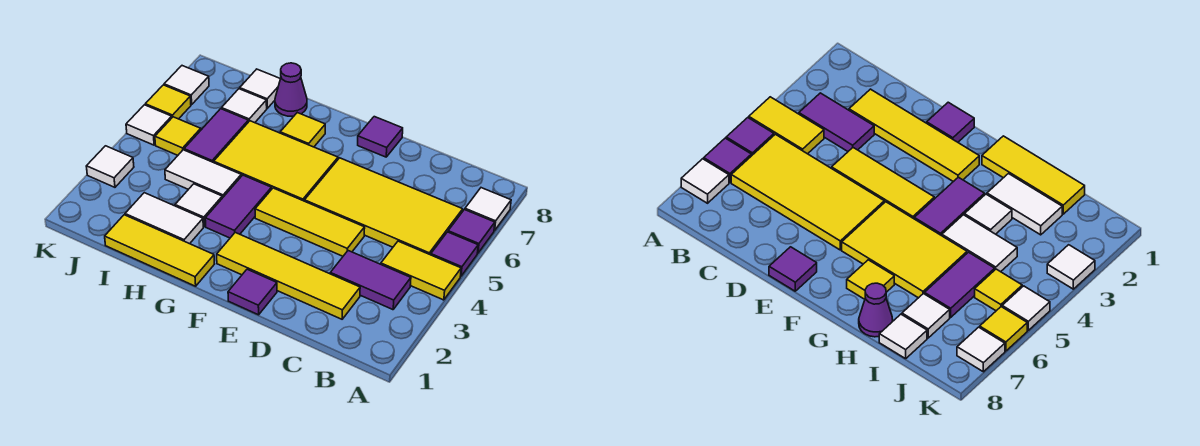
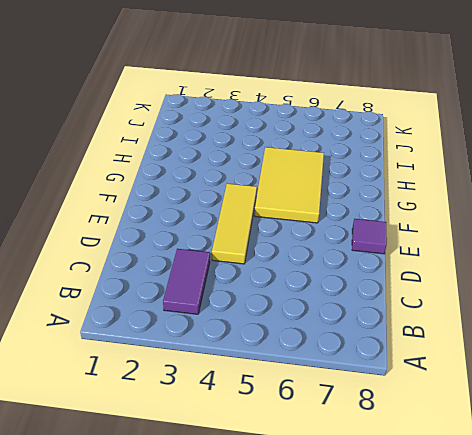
none -> yellow tile A4:B4 level 1
none -> purple tile A5 level 1
none -> purple tile A6 level 1

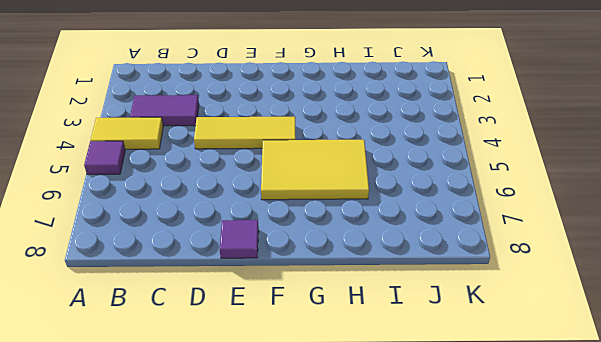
none -> purple tile A6 level 1
none -> white tile A7 level 1
none -> yellow tile B5:E6 level 1

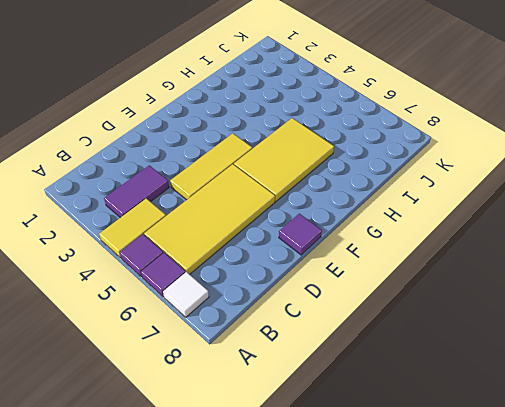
none -> yellow tile C2:F2 level 1
none -> purple tile E1 level 1
none -> yellow tile G1:I1 level 1

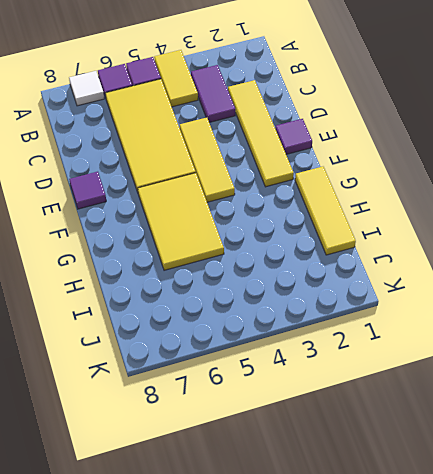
none -> purple tile G3:G4 level 1
none -> yellow tile G7 level 1
none -> white tile H2:I2 level 1

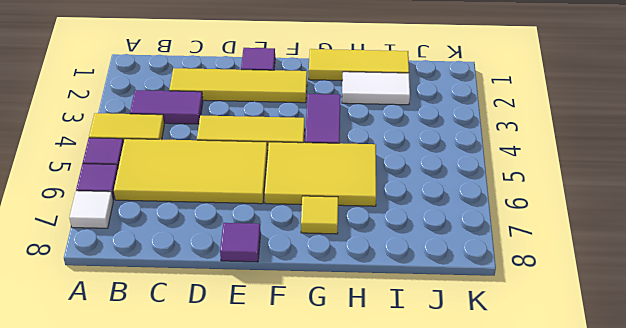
none -> white tile H3 level 1
none -> white tile H4:I4 level 1
none -> purple cone H8 level 1

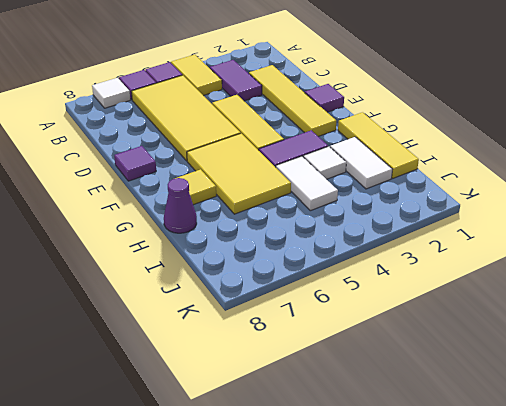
none -> purple tile I5:I6 level 1
none -> white tile I7 level 1
none -> white tile I8 level 1

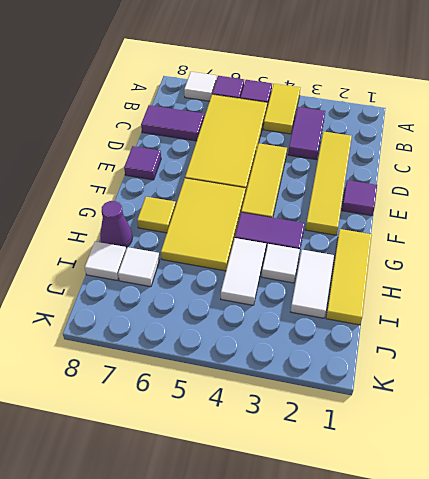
purple tile C7:C8 level 1 -> purple tile I5:I6 level 1
none -> yellow tile J5 level 1
none -> white tile K3 level 1
none -> white tile K5 level 1

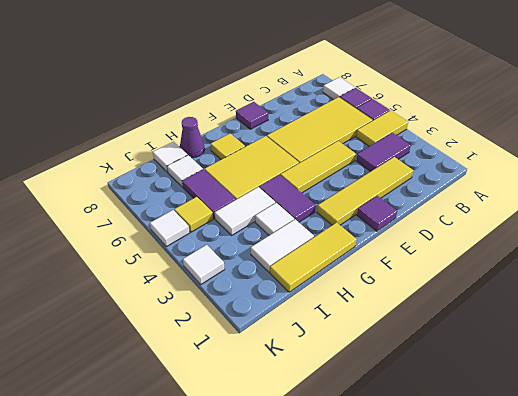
none -> yellow tile K6 level 1
none -> white tile K7 level 1

